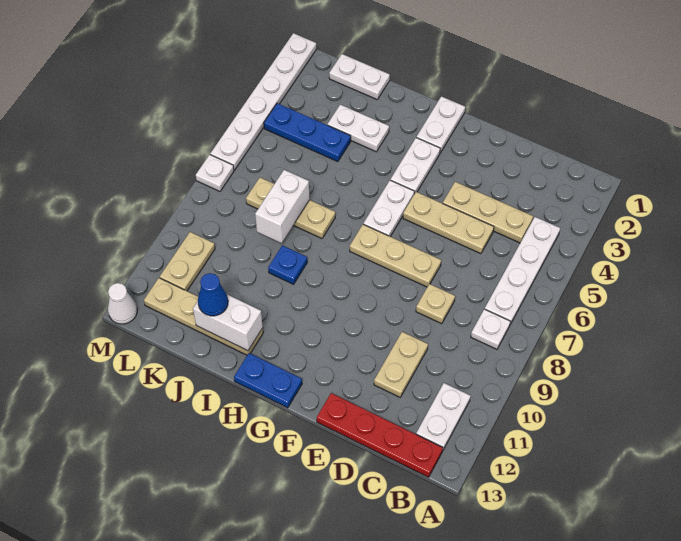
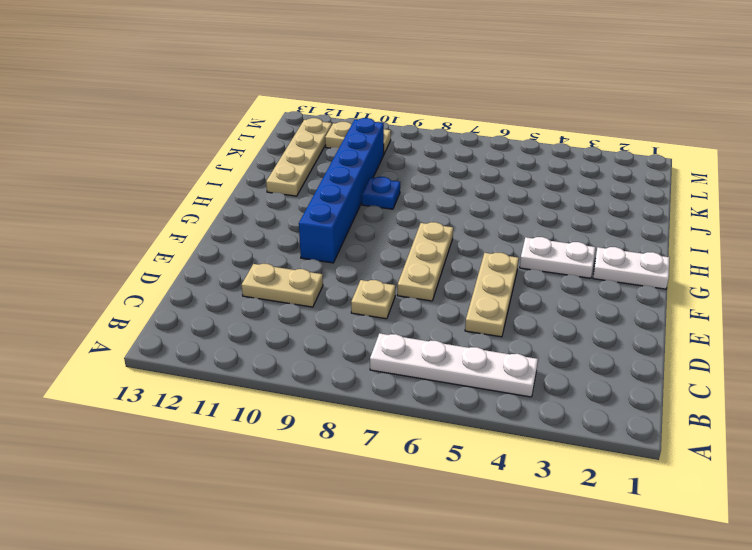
blue brick F10:K10 level 1 -> none
none -> white plate B8 level 1
none -> white plate B11:B12 level 1
none -> red plate B13:E13 level 1

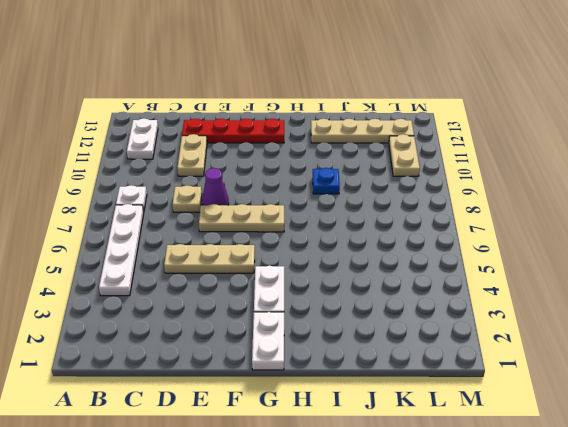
red plate D12:G12 level 1 -> red plate B13:E13 level 1
purple cone E8 level 1 -> none
none -> tan plate C4:E4 level 1
none -> white plate G5:G6 level 1
none -> blue plate G13:H13 level 1

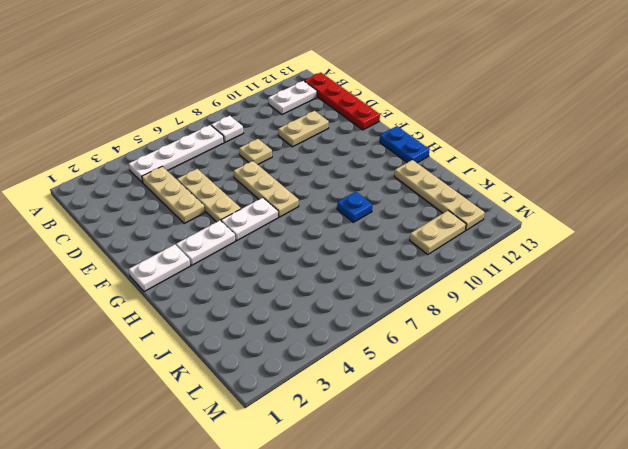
none -> white plate I3:J3 level 1
none -> tan plate I7:K7 level 1
none -> white plate J1:K1 level 1

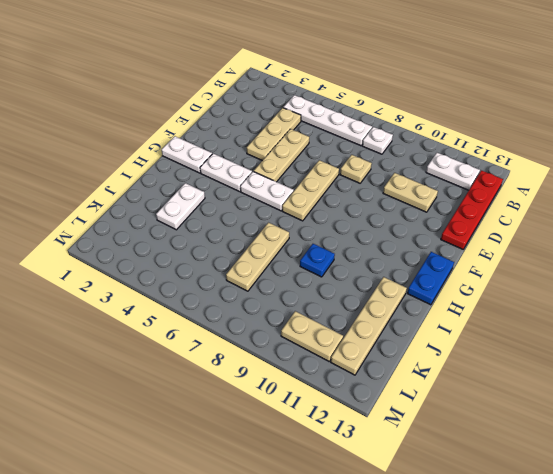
none -> white plate J1:K1 level 1
none -> blue plate J4:L4 level 1
none -> white plate M1:M6 level 1

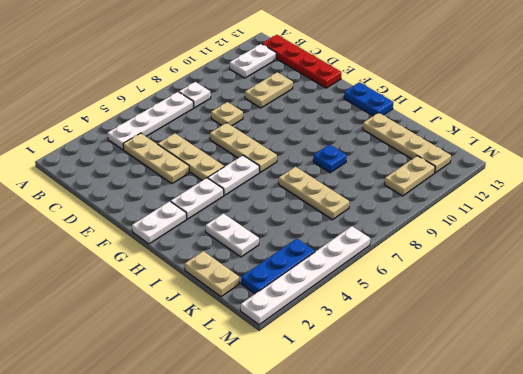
tan plate J1:K1 level 1 -> white plate J1:K1 level 1
blue plate L2:L4 level 1 -> blue plate J4:L4 level 1
none -> white plate M7 level 1
none -> white cone M13 level 1
none -> white brick I12:J12 level 2

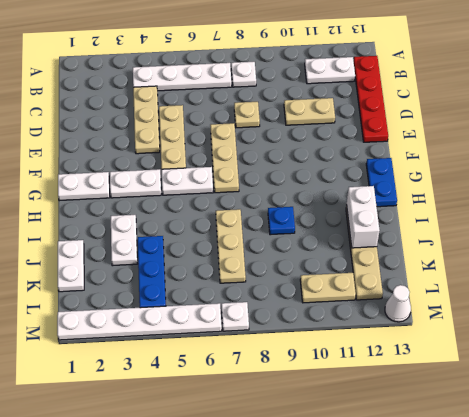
none -> white brick J7:J8 level 2
none -> blue cone J12 level 3

